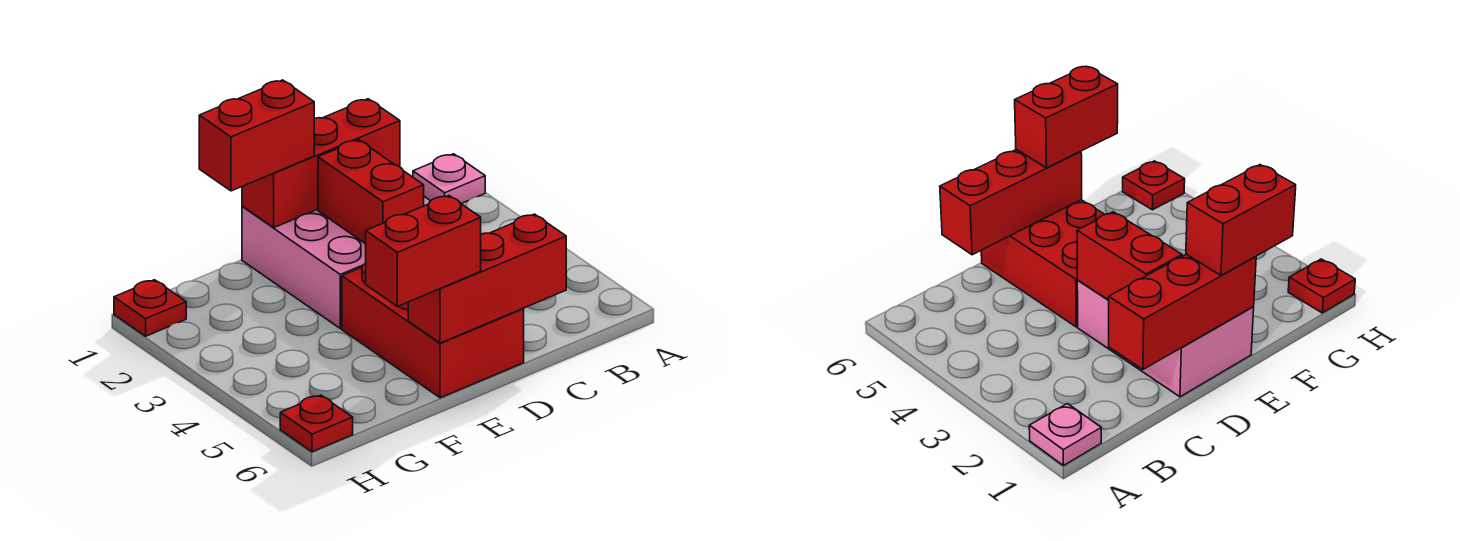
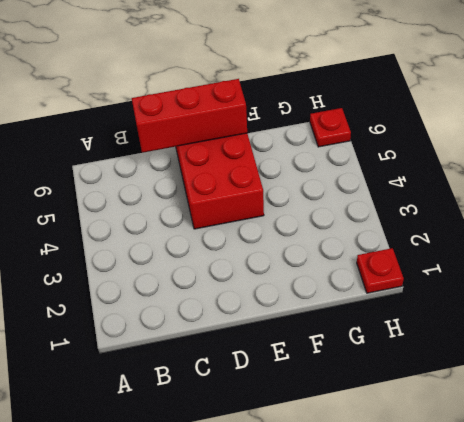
none -> pink plate A1 level 1
none -> pink brick D1:E3 level 1

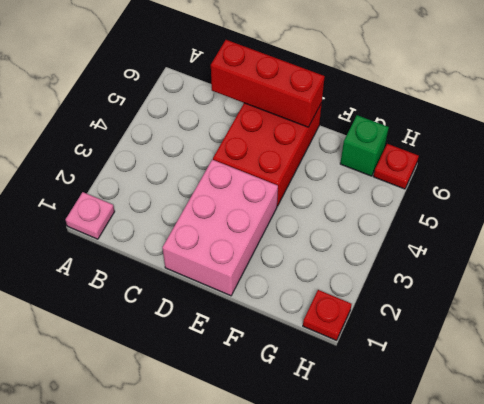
green brick G6 level 1 -> none
none -> red brick C1:E1 level 2
none -> red brick D2:D3 level 2

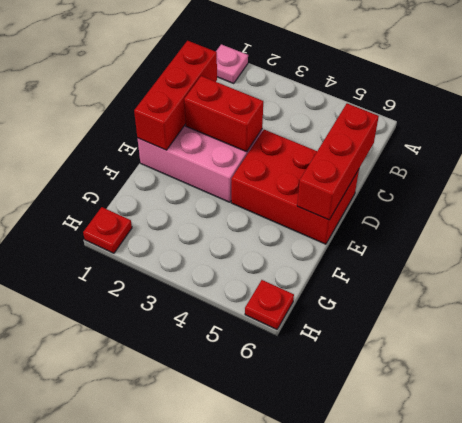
none -> red brick E1:F1 level 3
none -> red brick E6:F6 level 3

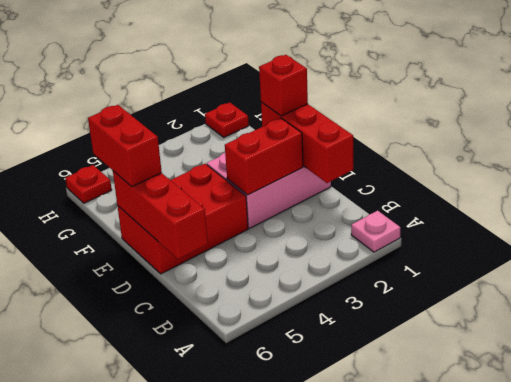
red brick E1 level 3 -> red brick E1:F1 level 3

